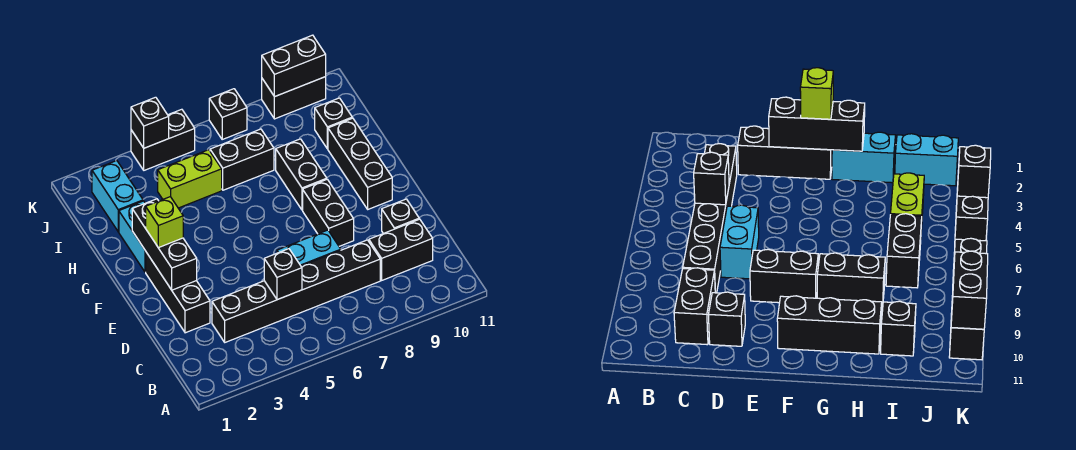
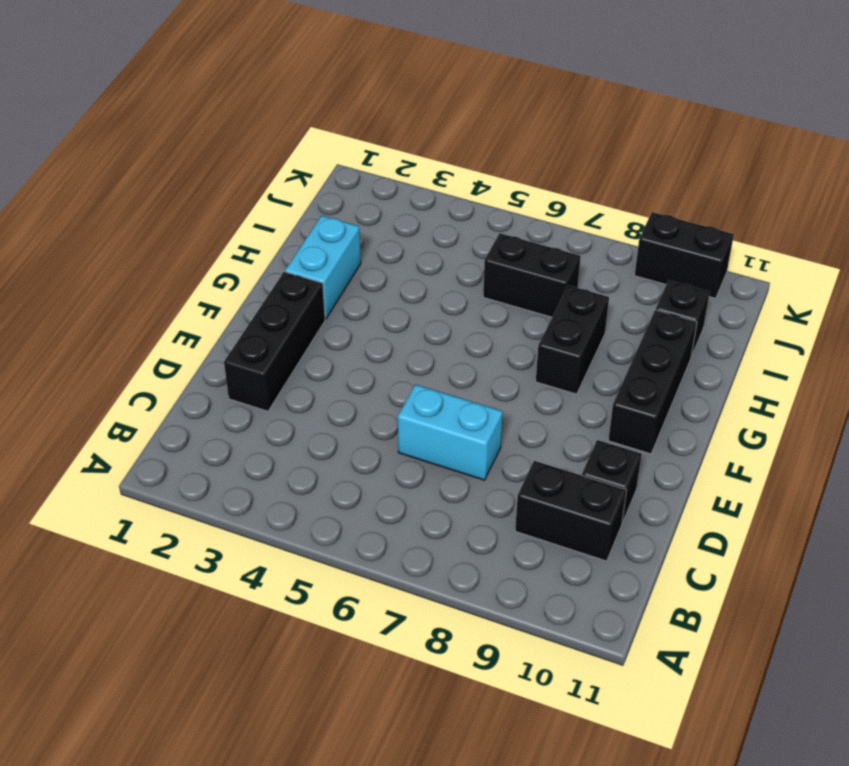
none -> black brick C3:C8 level 1
none -> black brick E8:F8 level 1
none -> cyan brick I2:J2 level 1

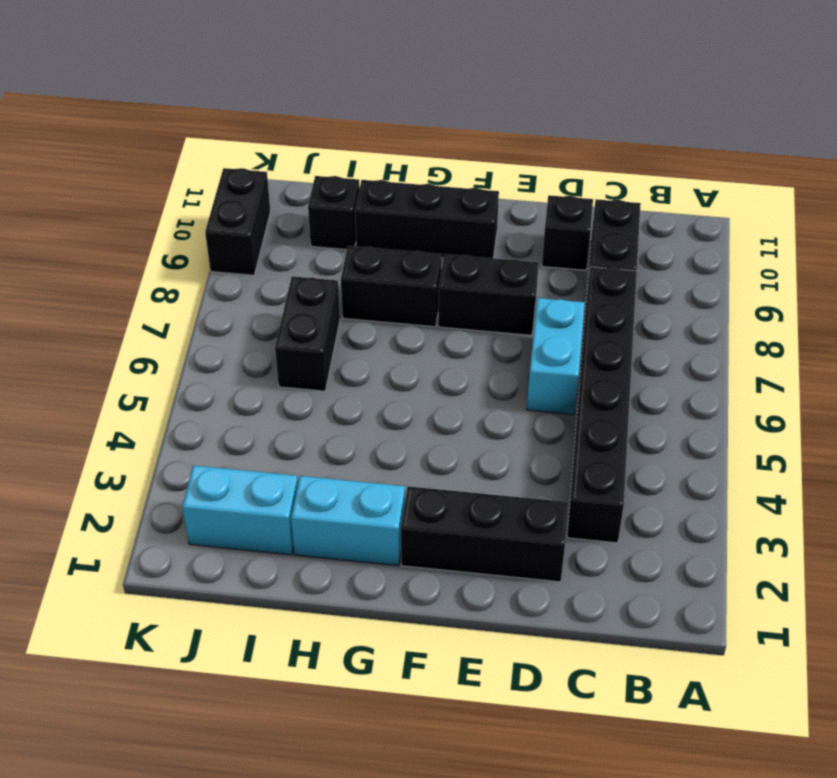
none -> lime brick I4:I5 level 1
none -> black brick K4:K5 level 1
none -> black brick K7 level 1

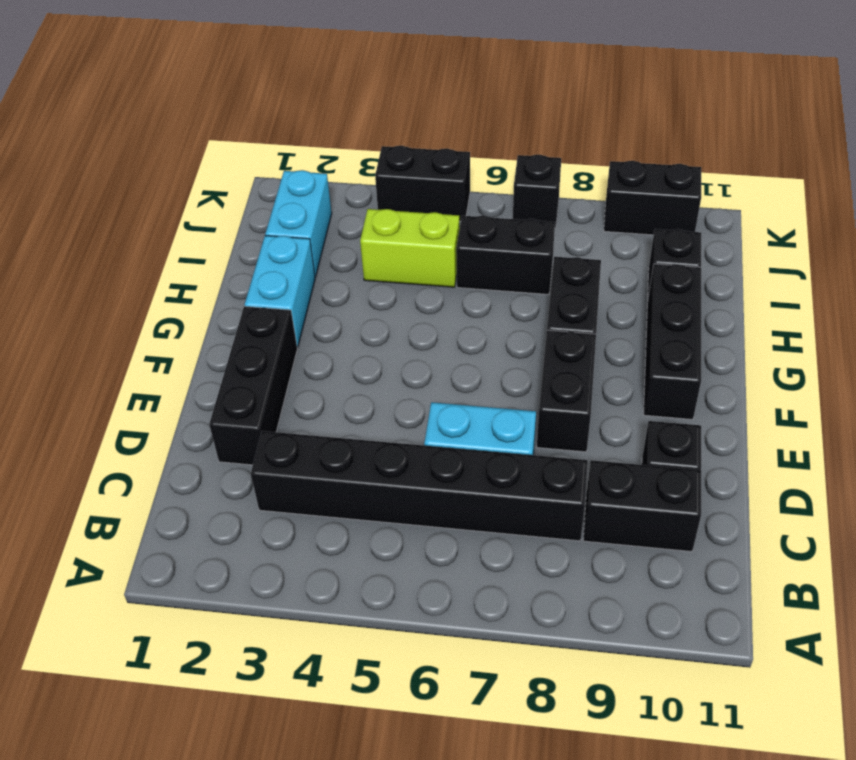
none -> black brick C5 level 2
none -> black brick E2:G2 level 2
none -> black brick K4 level 2

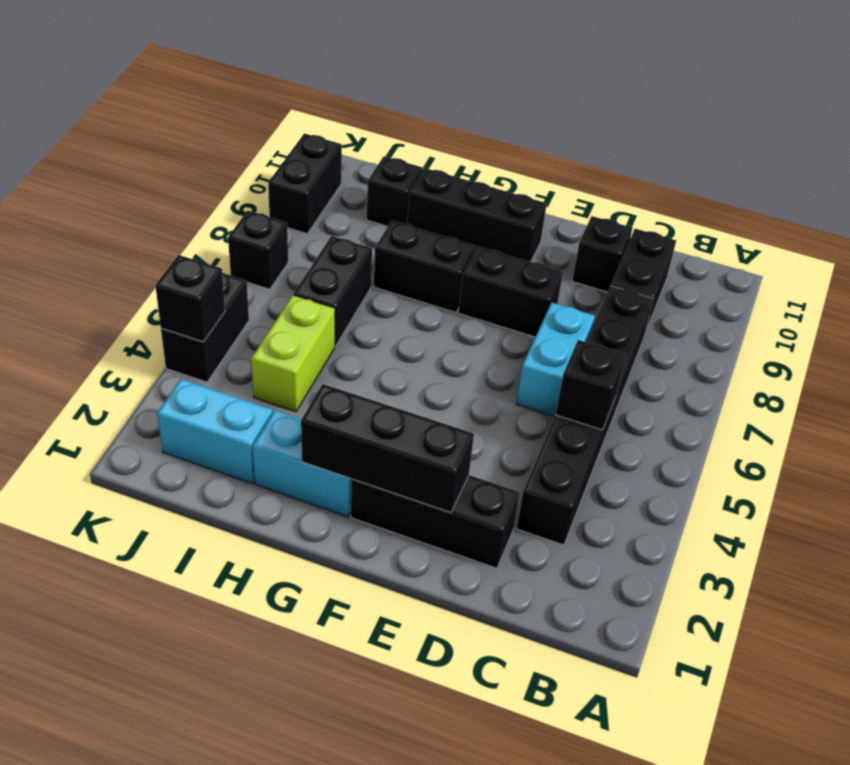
none -> black brick K9:K10 level 2
none -> lime brick F2 level 3

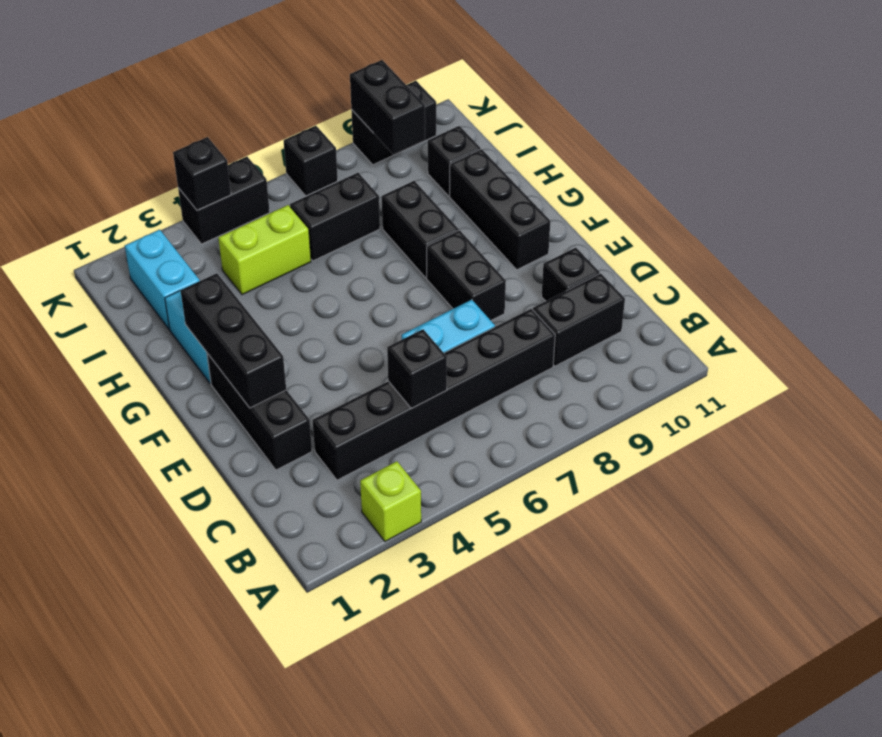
lime brick A3 level 1 -> lime brick F2 level 3
black brick J9:K9 level 2 -> black brick K9:K10 level 2

